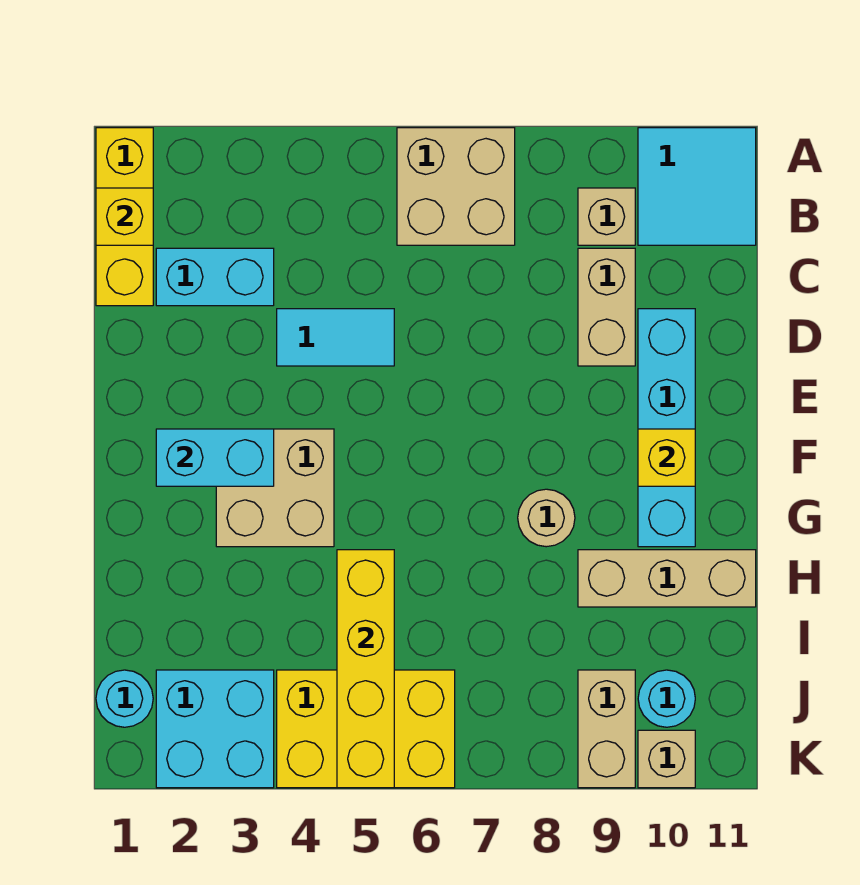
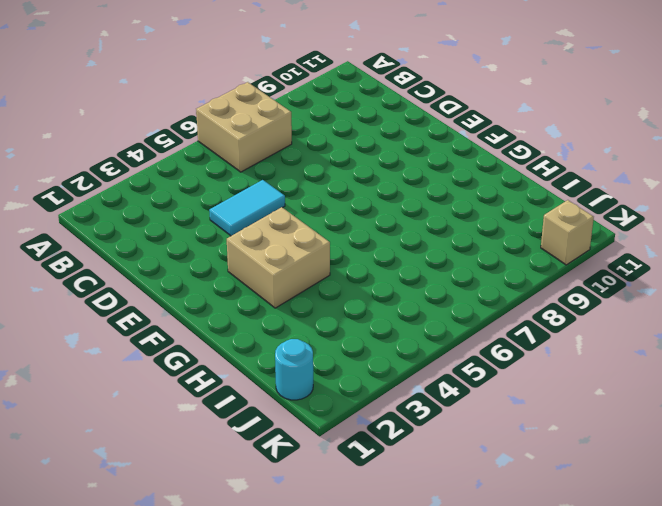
none -> yellow brick A1:C1 level 1
none -> cyan tile A10:B11 level 1
none -> tan brick B9 level 1

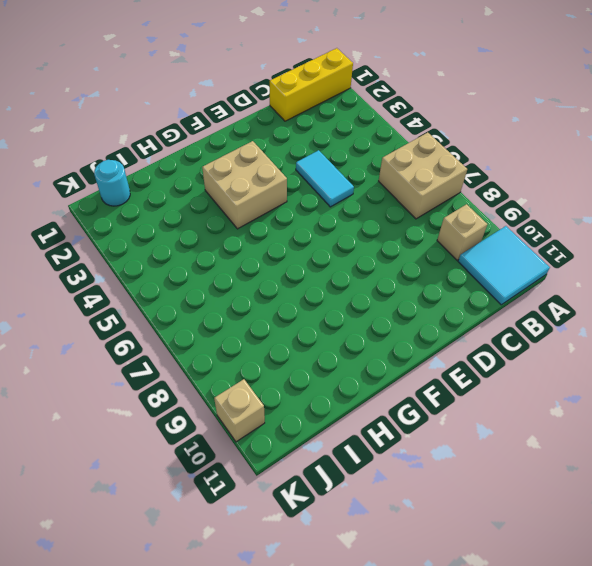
none -> cyan brick C2:C3 level 1
none -> tan brick C9:D9 level 1
none -> cyan brick D10:G10 level 1

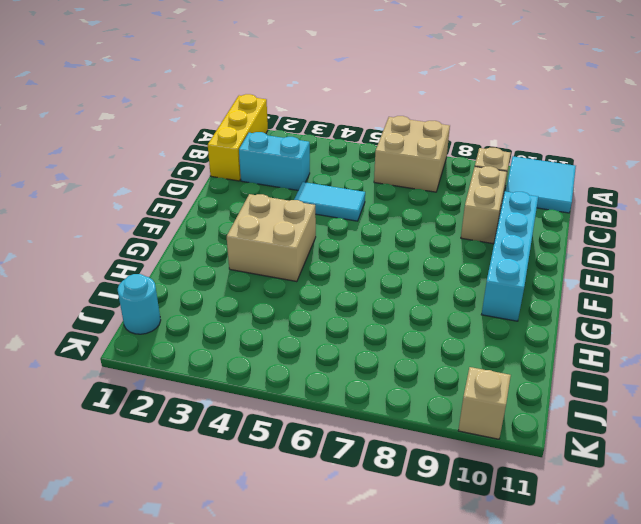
none -> tan round brick G8 level 1
none -> tan brick H9:H11 level 1
none -> cyan brick J2:K3 level 1

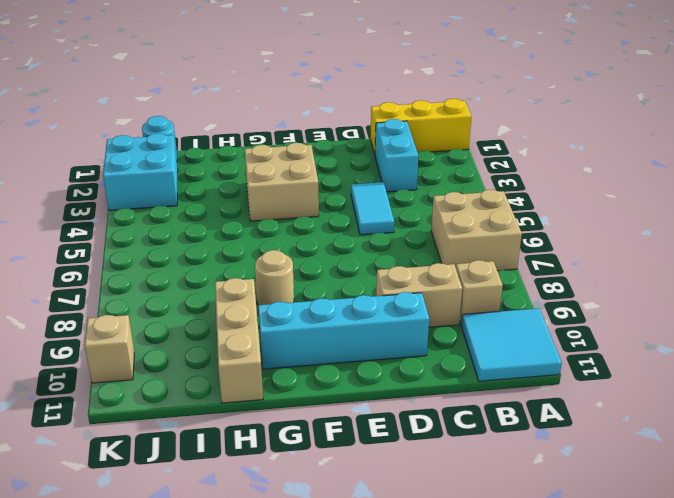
none -> yellow brick J4:K6 level 1
none -> tan brick J9:K9 level 1
none -> cyan round brick J10 level 1

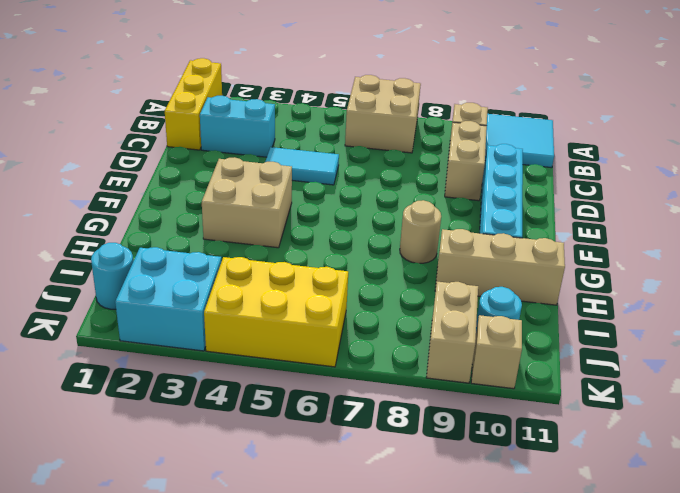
none -> yellow brick B1 level 2
none -> cyan brick F2:F3 level 2
none -> yellow brick F10 level 2

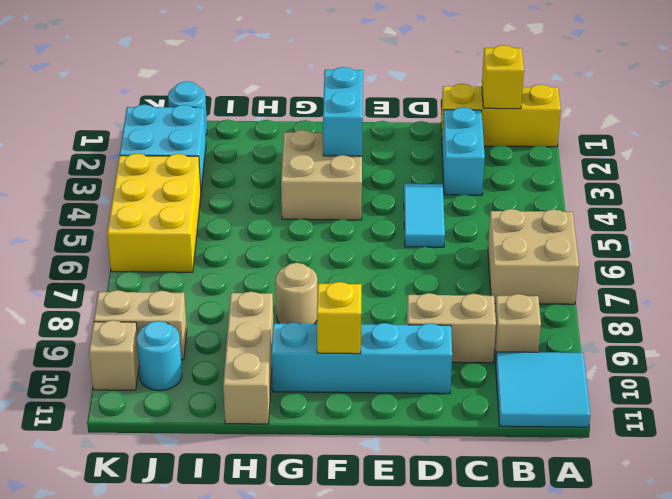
none -> yellow brick H5:K5 level 2

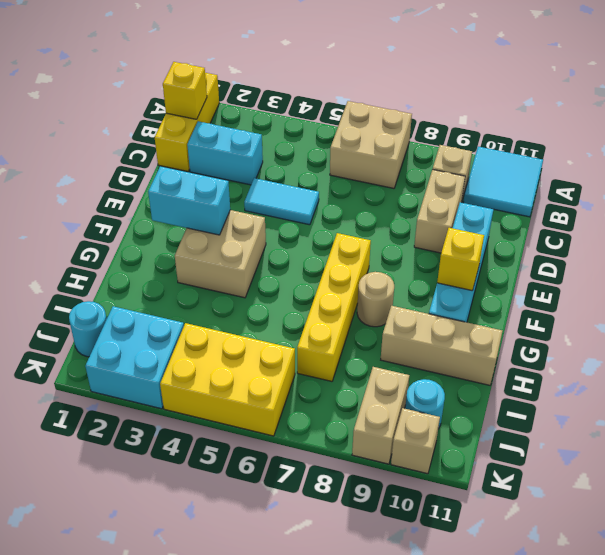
yellow brick F7:I7 level 1 -> yellow brick H5:K5 level 2

